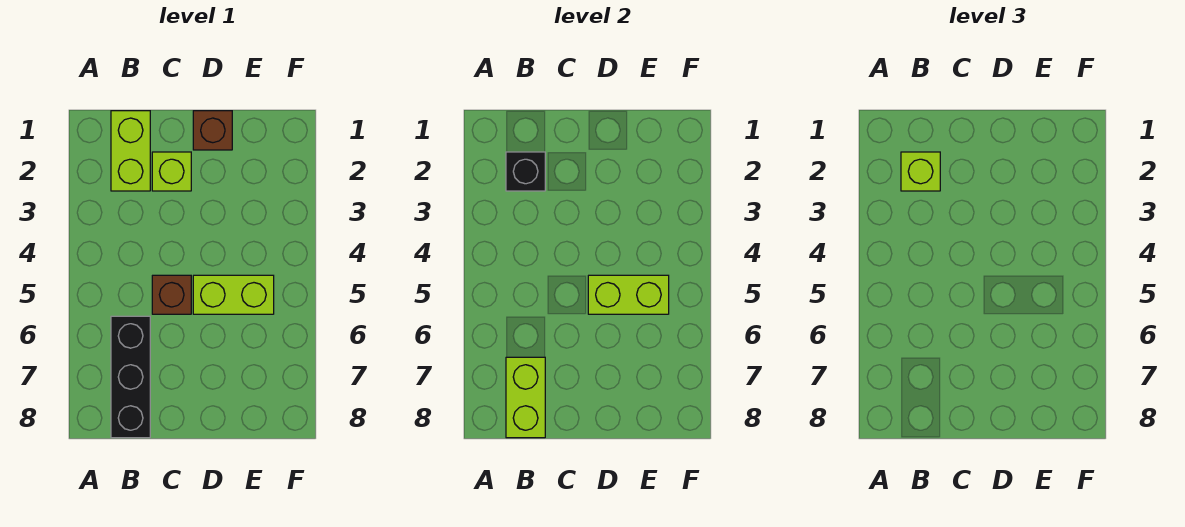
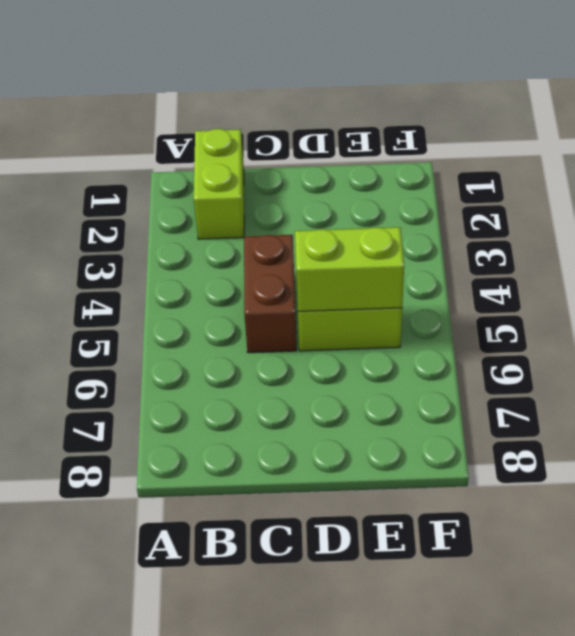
brown brick C4:C5 level 1 -> brown brick C5 level 1
none -> black brick B6:B8 level 1
none -> lime brick C2 level 1

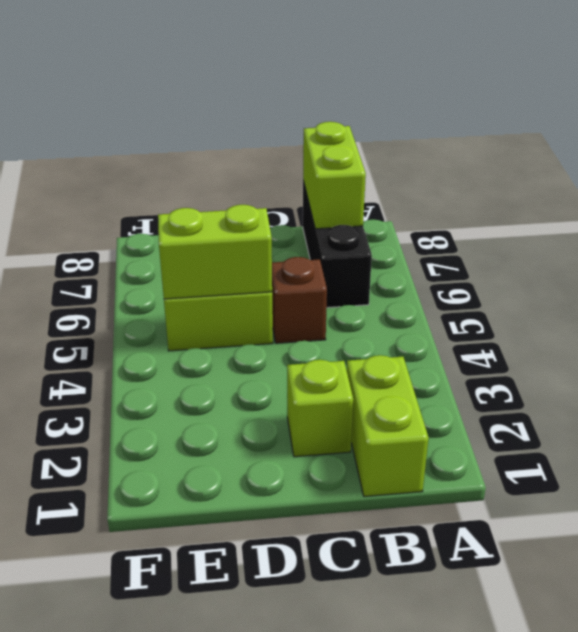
none -> brown brick D1 level 1
none -> black brick B2 level 2

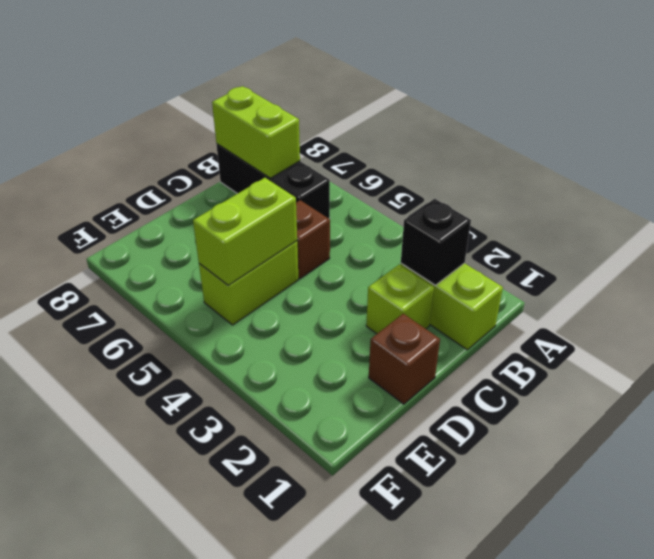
none -> lime brick B2 level 3

